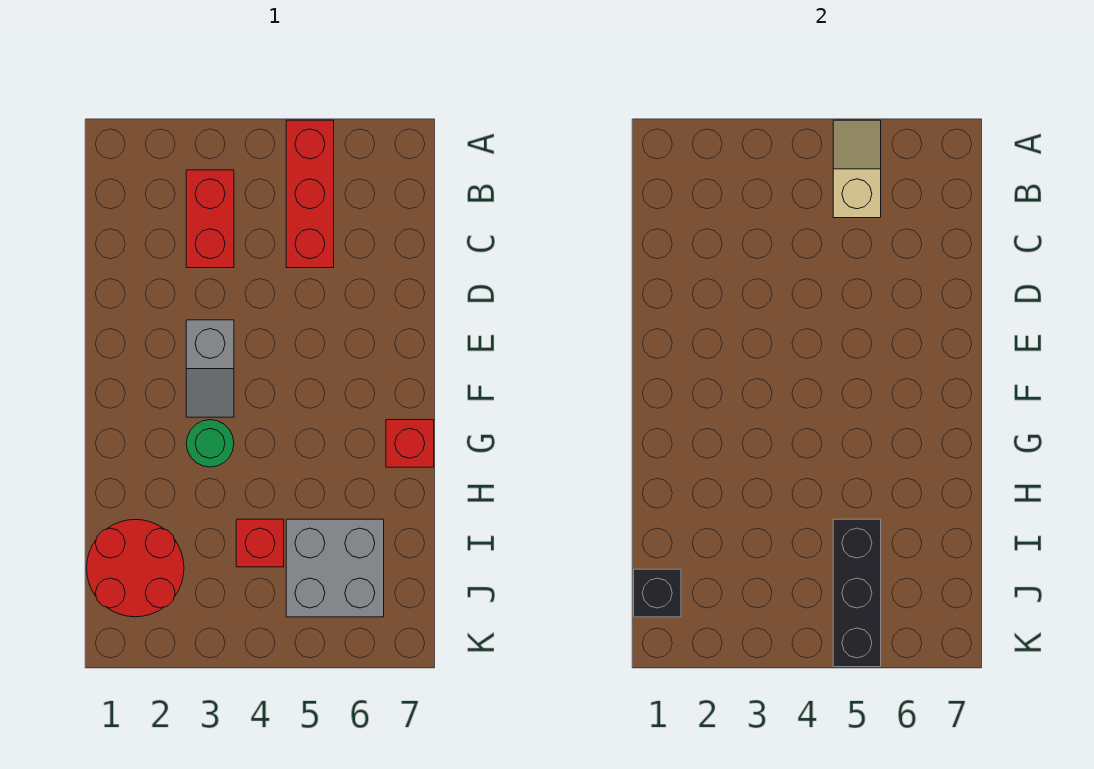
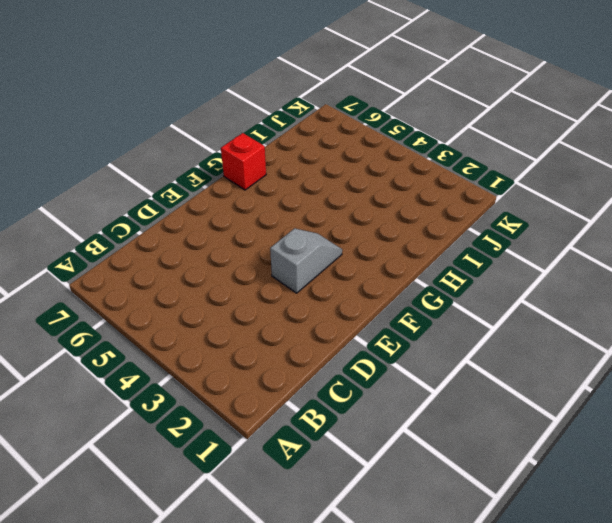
none -> red brick A5:C5 level 1
none -> red brick B3:C3 level 1

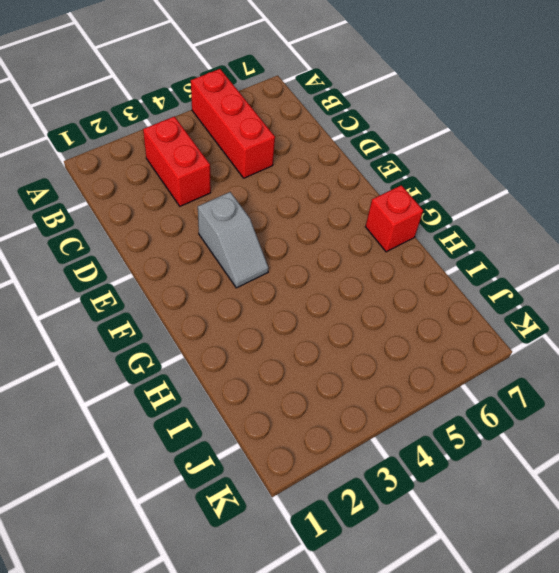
none -> green round brick G3 level 1
none -> red round brick I1:J2 level 1

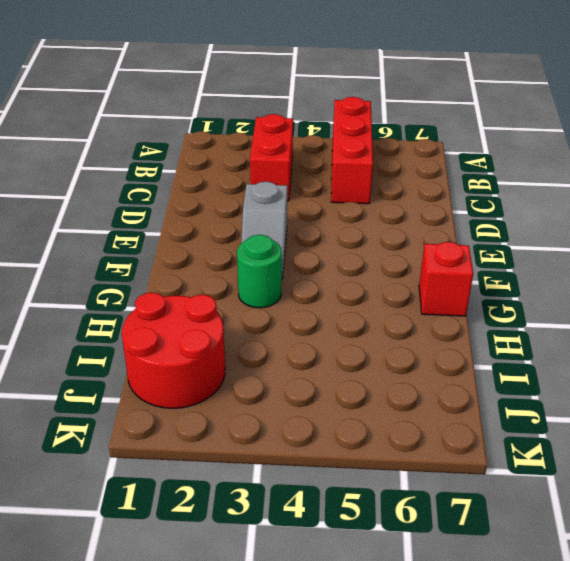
none -> red brick I4 level 1
none -> grey brick I5:J6 level 1

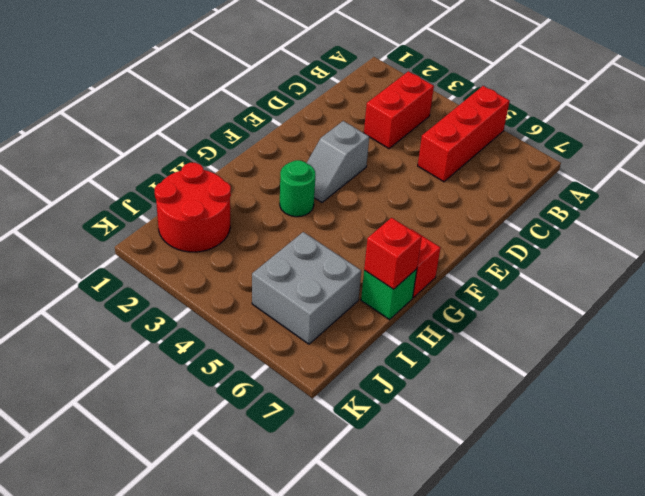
green brick H7 level 1 -> none
red brick H7 level 2 -> red brick I4 level 1
none -> tan slope A5:B5 level 2 top B
none -> black brick I5:K5 level 2

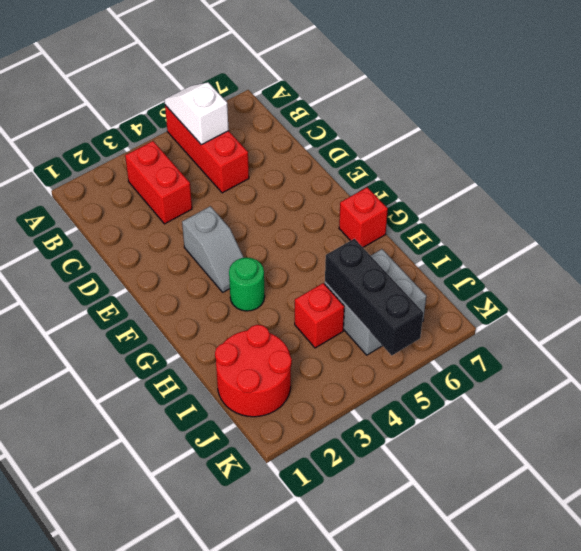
white slope A5:B5 level 2 top B -> tan slope A5:B5 level 2 top B
none -> black brick J1 level 2

